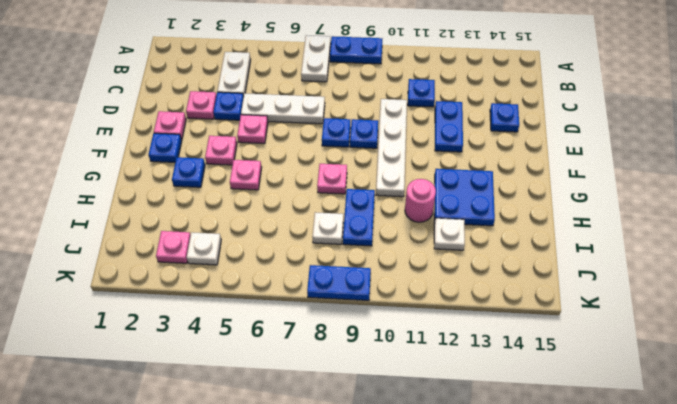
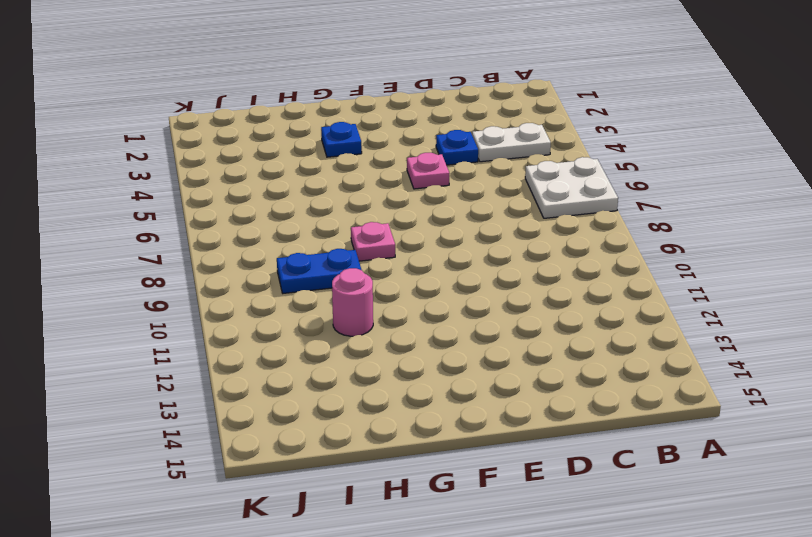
white plate A6:B7 level 1 -> white plate A7:B7 level 1
none -> blue plate A8:A9 level 1
none -> blue plate C11 level 1
none -> pink plate D3 level 1

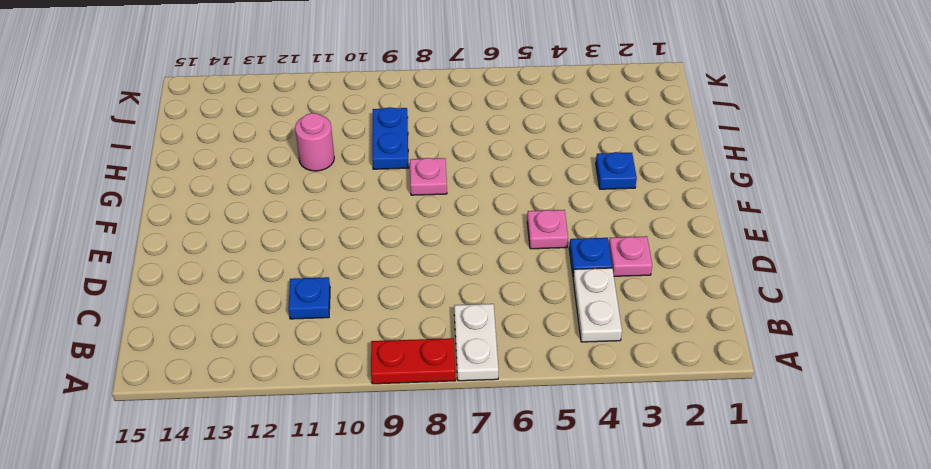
red plate A8:A9 level 1 -> blue plate A8:A9 level 1
none -> white plate D5:D7 level 1
none -> white plate D10:G10 level 1
none -> blue plate D12:E12 level 1

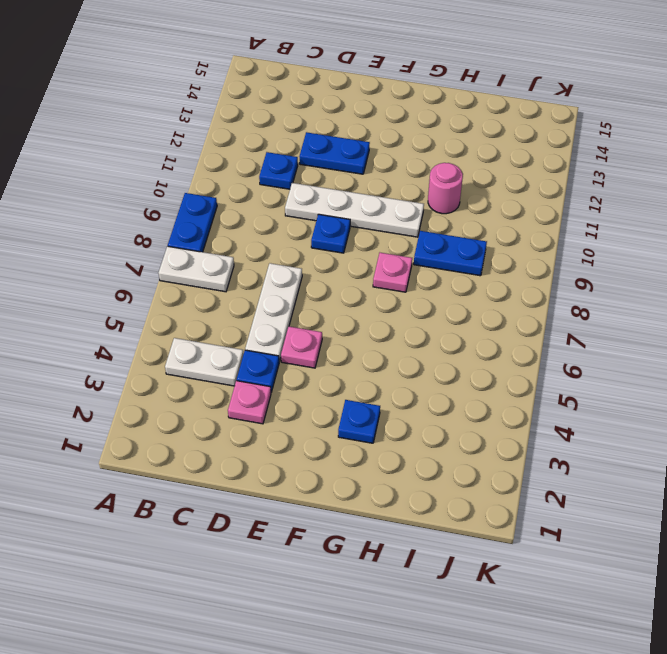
none -> blue plate D14 level 1
none -> pink plate E2 level 1
none -> blue plate E8 level 1

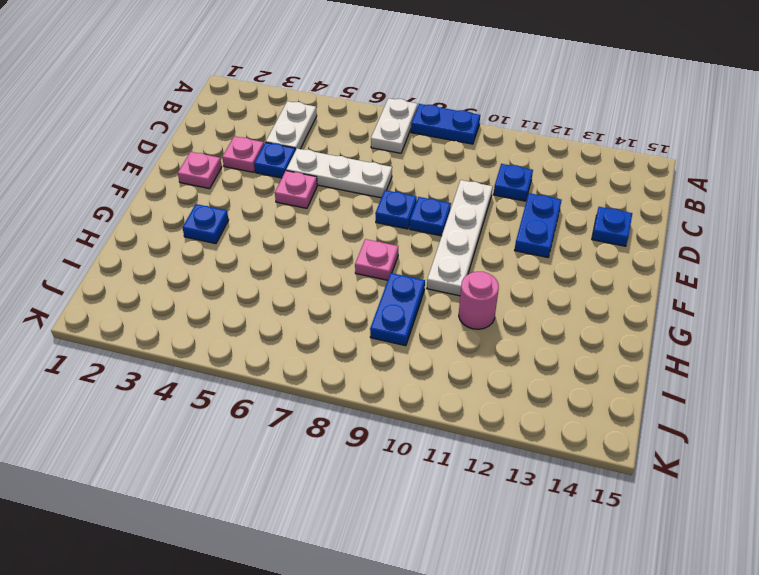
none -> blue plate F2 level 1
none -> pink plate F4 level 1
none -> pink plate G5 level 1

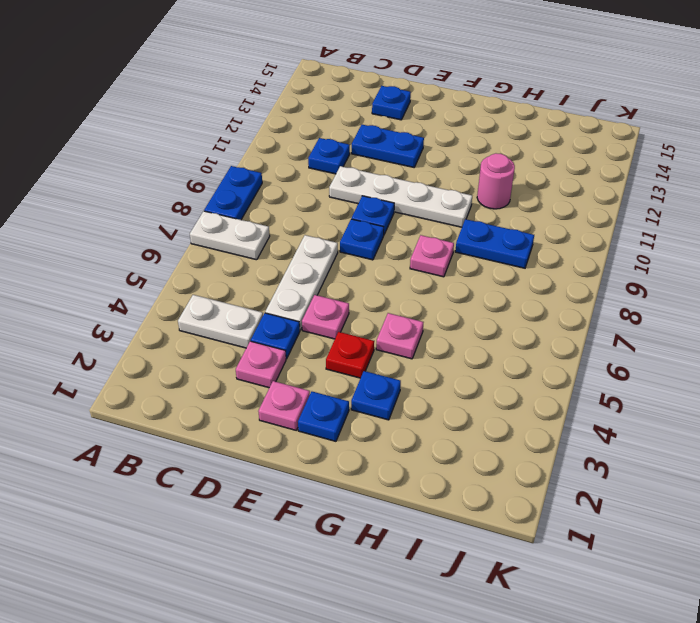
red plate F4 level 1 -> pink plate F4 level 1
none -> blue plate G12:H13 level 1
none -> white plate I8 level 1
none -> white plate I12 level 1

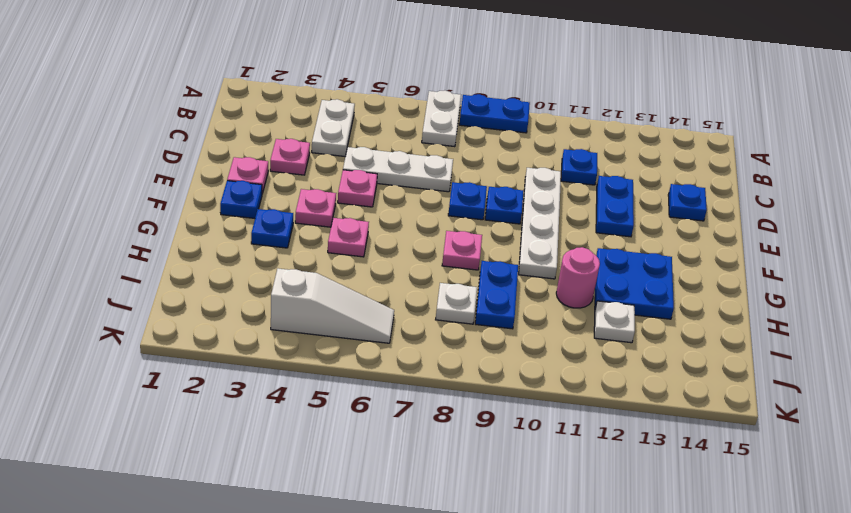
white slope J4:J6 level 1 top 4 -> white plate J4 level 1
none -> blue plate D4 level 1
none -> pink plate J3 level 1
none -> blue plate K8:K9 level 1

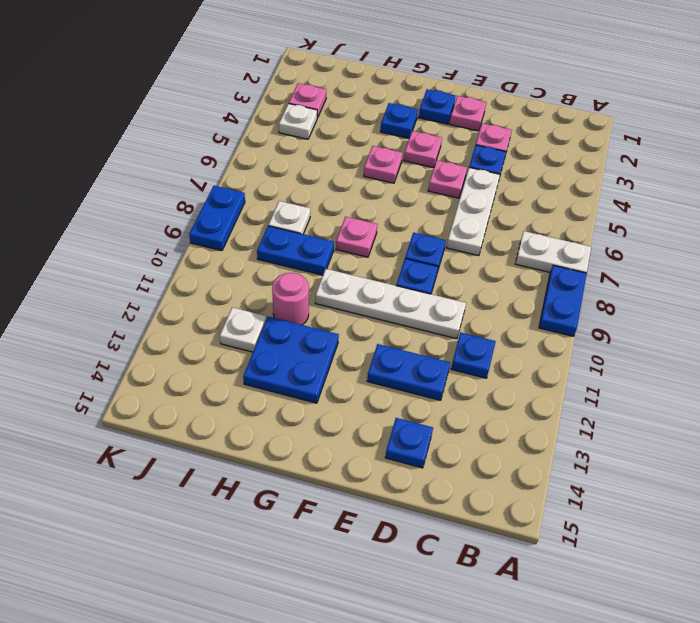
none -> white plate B4:C4 level 1

